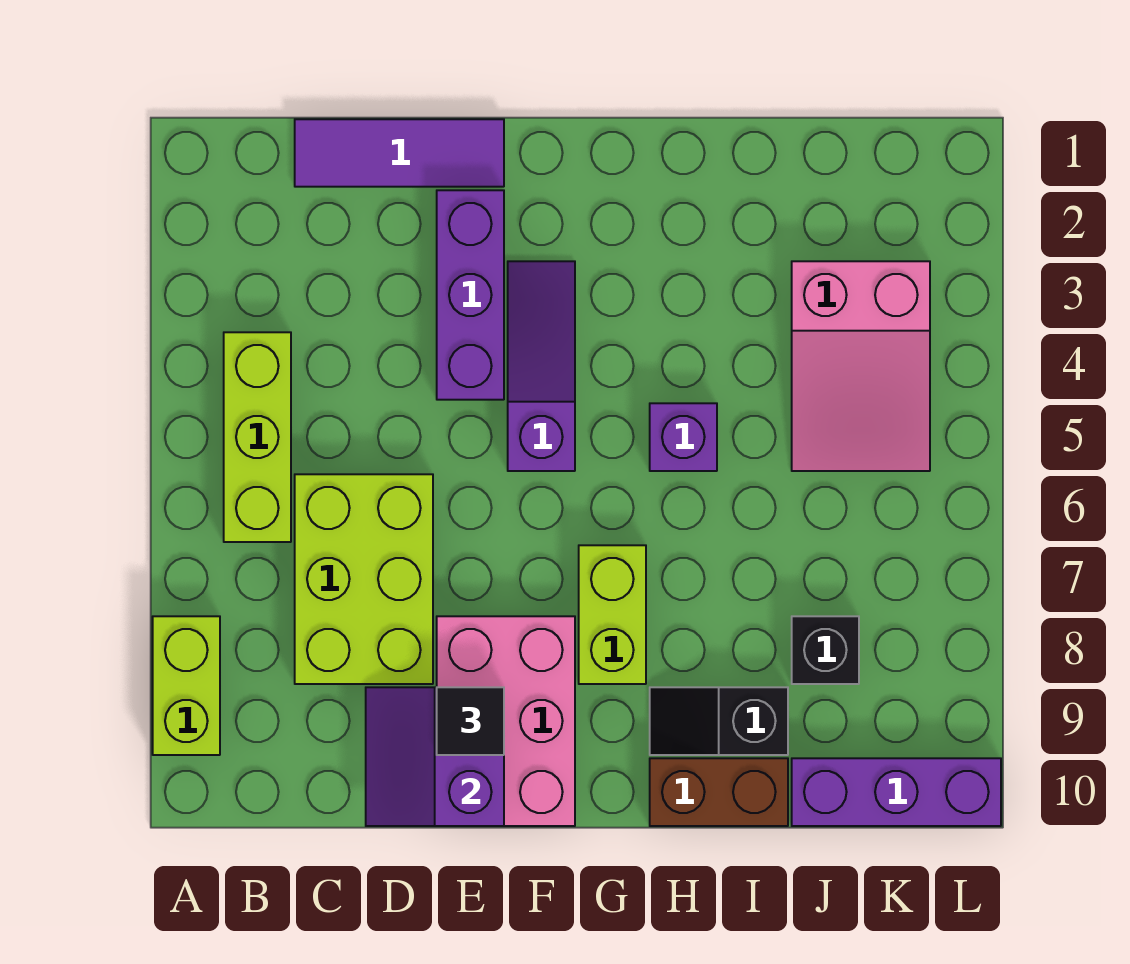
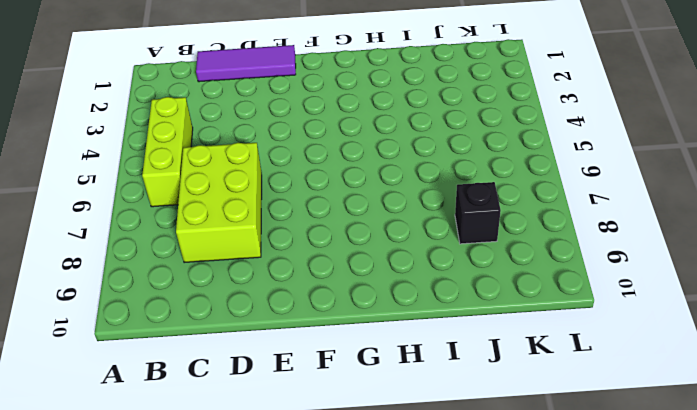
none -> lime brick A8:A9 level 1
none -> purple brick E2:E4 level 1
none -> pink brick E8:F10 level 1

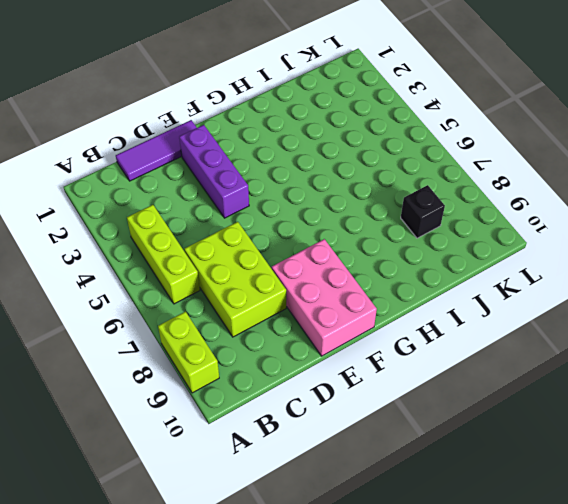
none -> purple slope F3:F5 level 1 top 5
none -> lime brick G7:G8 level 1
none -> purple brick H5 level 1

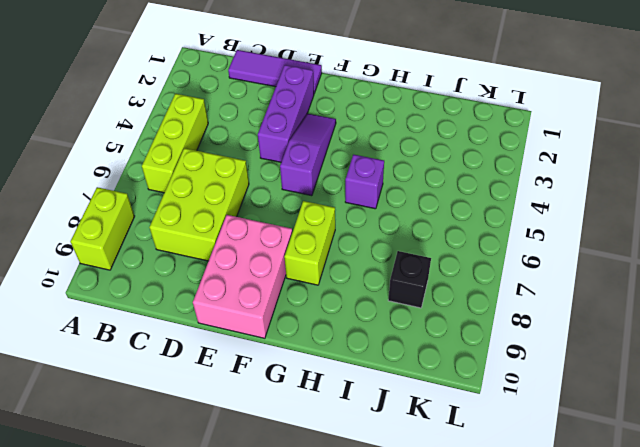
none -> black slope H9:I9 level 1 top I
none -> brown brick H10:I10 level 1
none -> pink slope J3:K5 level 1 top 3

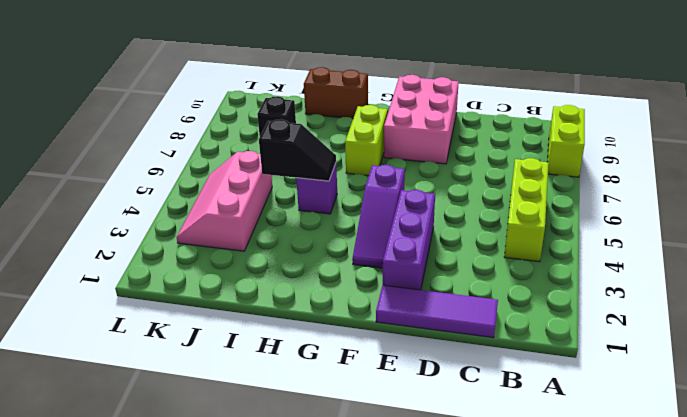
black slope H5:I5 level 2 top I -> black slope H9:I9 level 1 top I
pink slope J3:K5 level 1 top J -> pink slope J3:K5 level 1 top 3
none -> lime brick C6:D8 level 1
none -> purple brick J10:L10 level 1
none -> purple slope D9:E10 level 2 top E

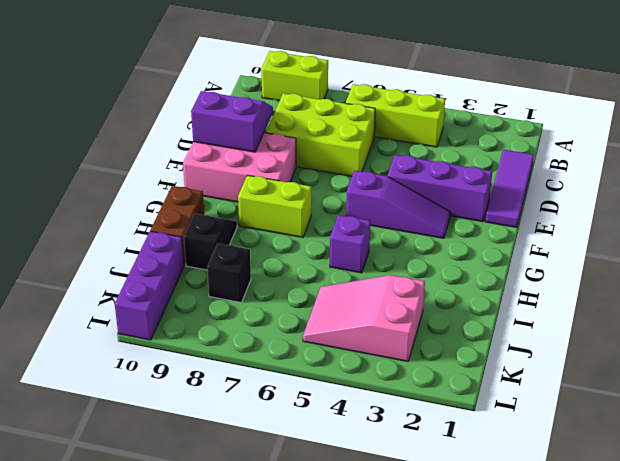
none -> black tile E9 level 3

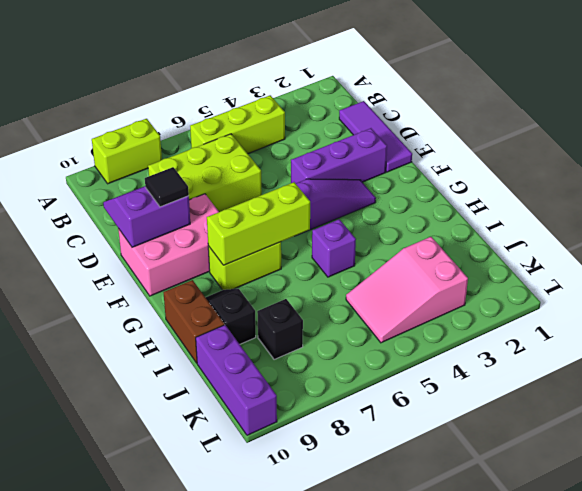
lime brick G6:G8 level 2 -> none

